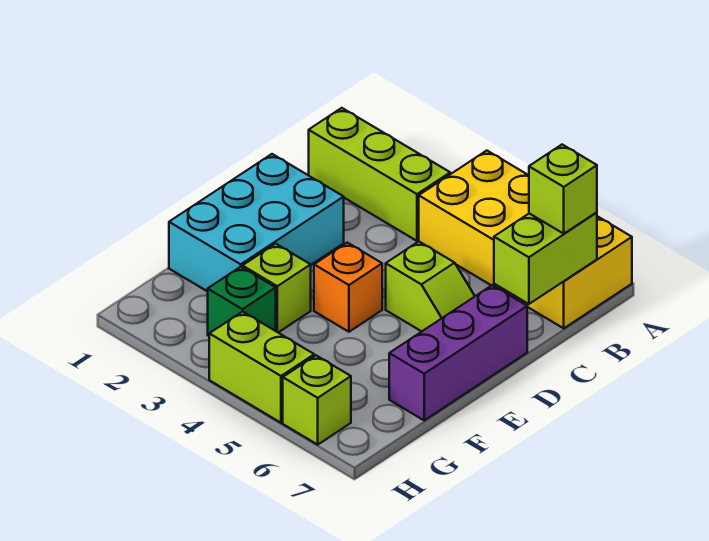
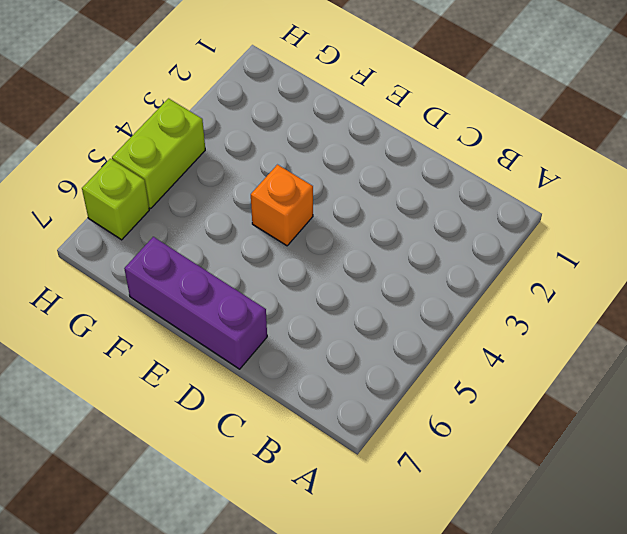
none -> yellow brick A4:B7 level 1
none -> lime brick B1:B3 level 1
none -> cyan brick D1:F2 level 1

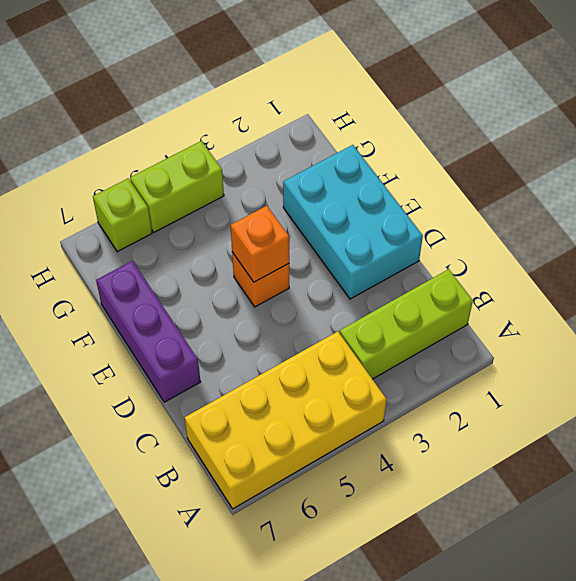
orange brick E4 level 2 -> none
none -> lime slope D5:D6 level 1 top 5
none -> lime brick F3 level 1
none -> green brick G3 level 1

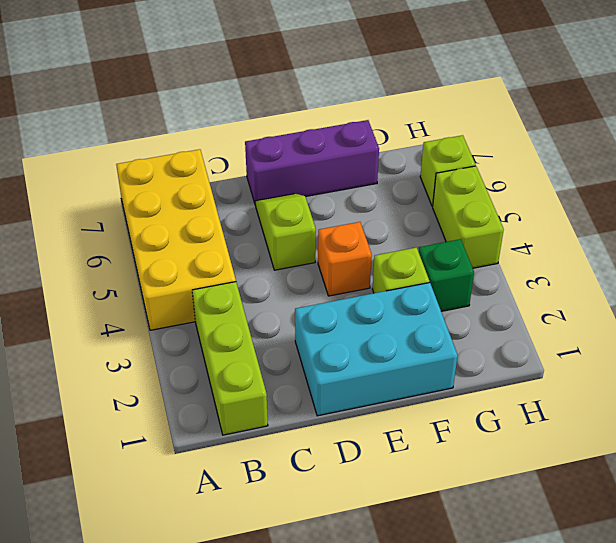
none -> lime brick B7:C7 level 2
none -> lime brick B7 level 3

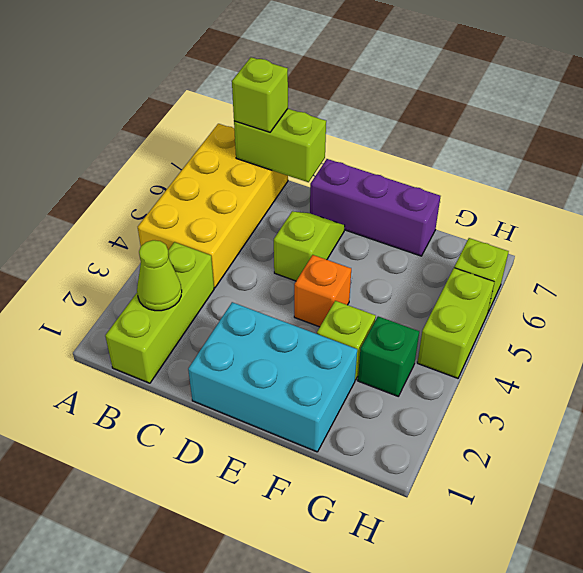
lime cone B2 level 2 -> none

